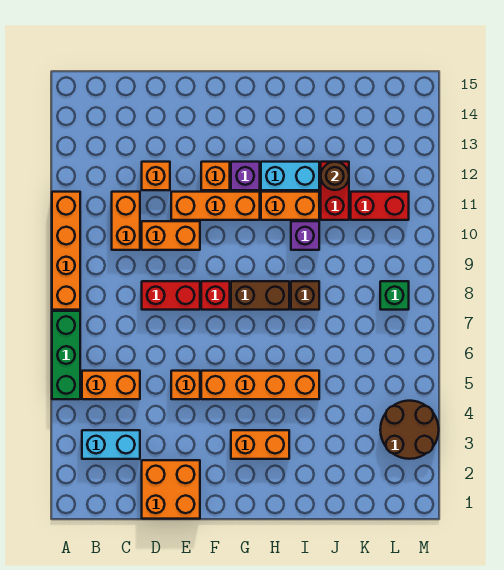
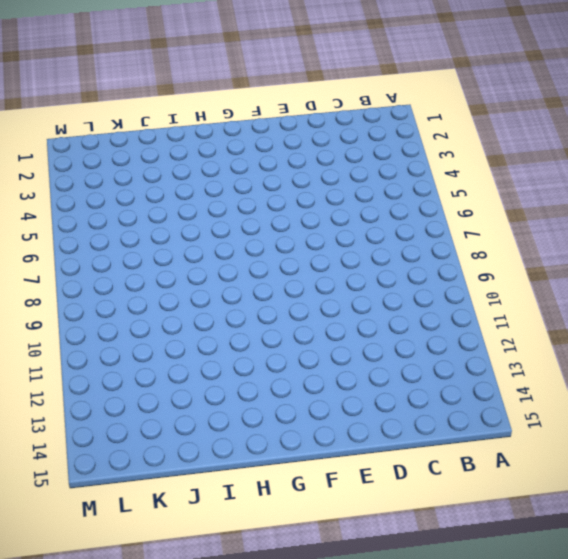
none -> green brick A5:A7 level 1
none -> orange brick A8:A11 level 1
none -> cyan brick B3:C3 level 1

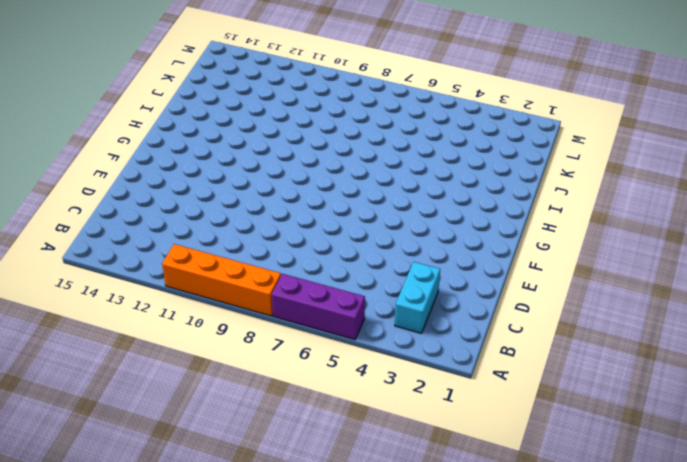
purple brick A5:A7 level 1 -> green brick A5:A7 level 1
none -> orange brick B5:C5 level 1
none -> orange brick C10:C11 level 1
none -> orange brick D1:E2 level 1

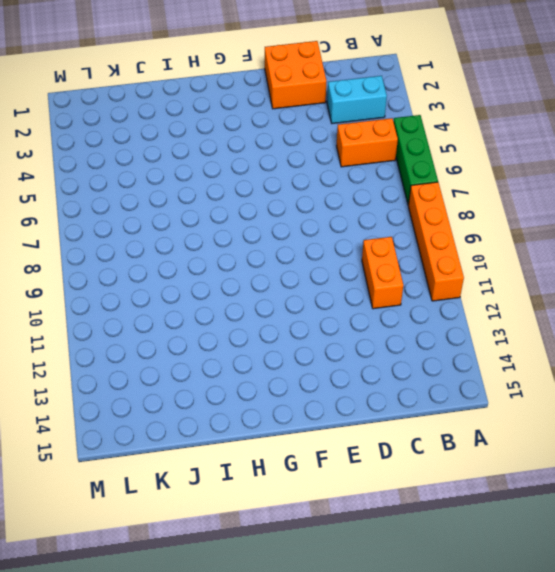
none -> red brick D8:E8 level 1
none -> orange brick D10:E10 level 1
none -> orange brick D12 level 1

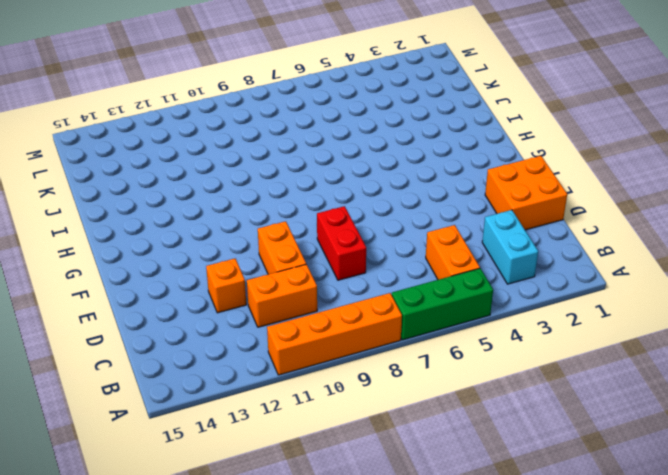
none -> orange brick E5 level 1
none -> orange brick E11:G11 level 1
none -> orange brick F5:I5 level 1

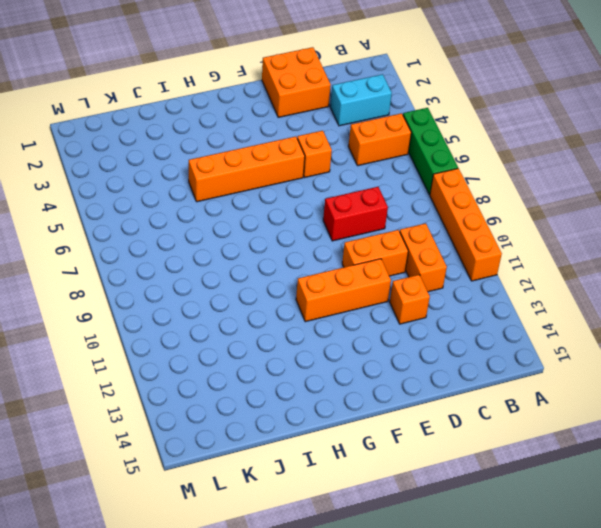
none -> red brick F8 level 1
none -> orange brick F12 level 1
none -> orange brick G3:H3 level 1

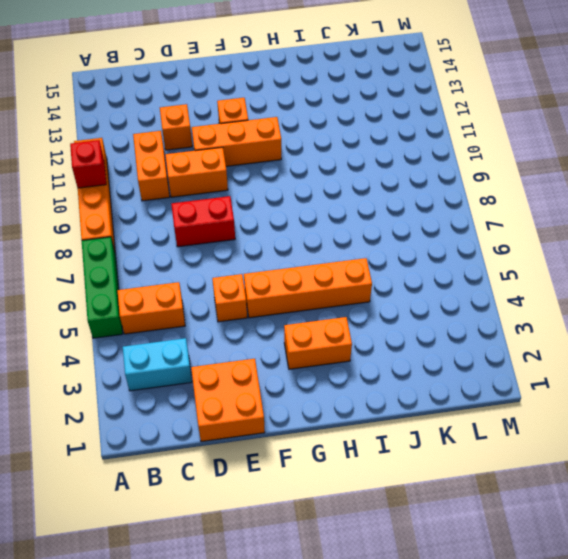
red brick A10 level 2 -> red brick F8 level 1
none -> brown brick G8:H8 level 1
none -> purple brick G12 level 1
none -> orange brick H11:I11 level 1

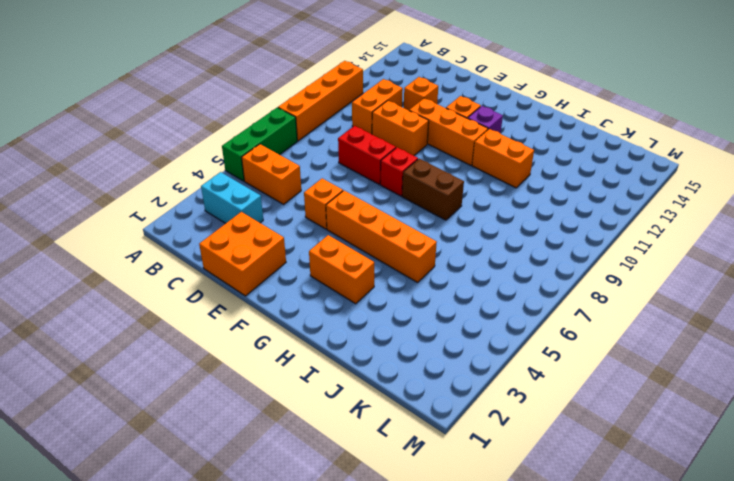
none -> cyan brick H12:I12 level 1
none -> brown brick I8 level 1
none -> purple brick I10 level 1

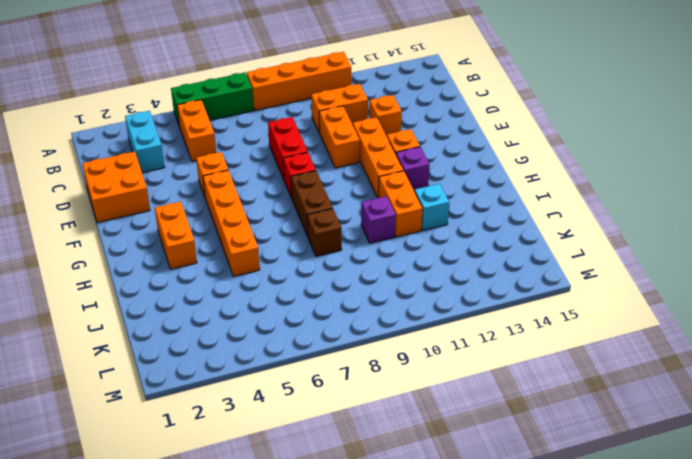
cyan brick I12 level 1 -> cyan brick H12:I12 level 1
none -> red brick J11:J12 level 1
none -> red brick K11:L11 level 1
none -> brown round brick L3:M4 level 1

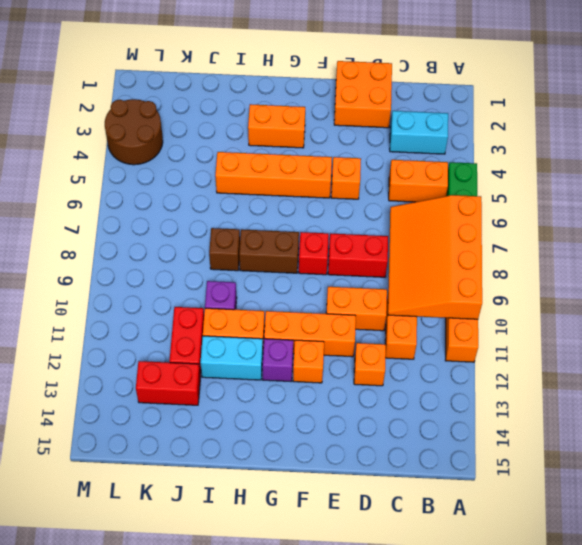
orange slope A7:C10 level 2 top A -> none
red brick J13:K13 level 1 -> red brick K11:L11 level 1
none -> green brick L8 level 1
none -> brown round brick J12 level 2

